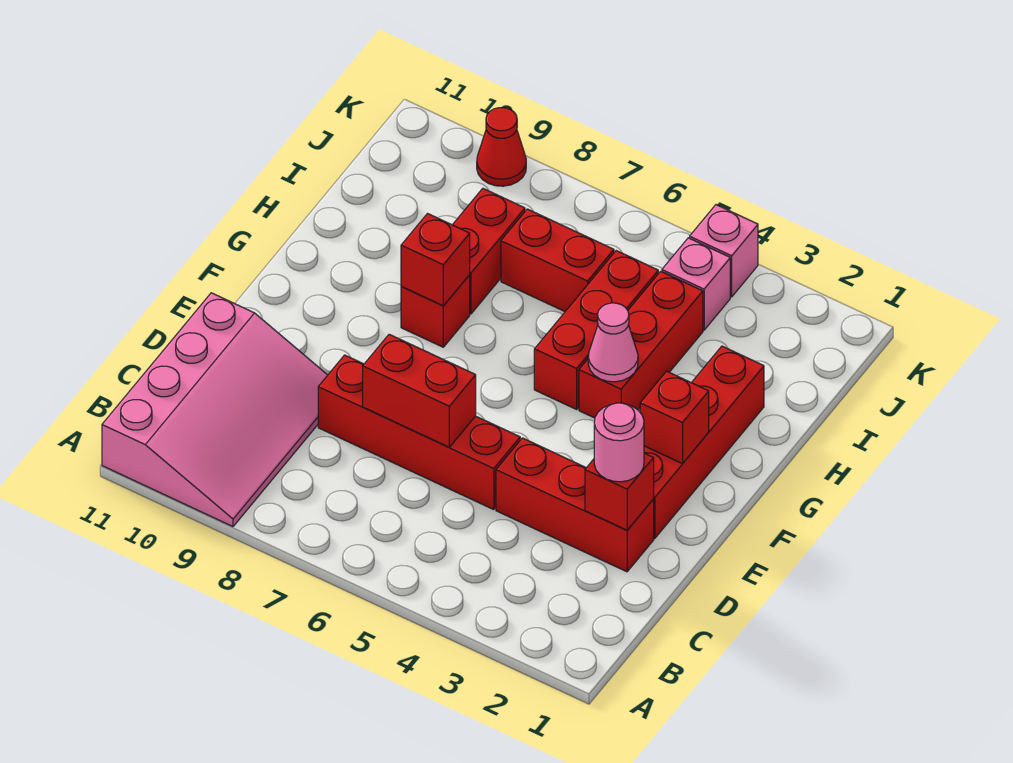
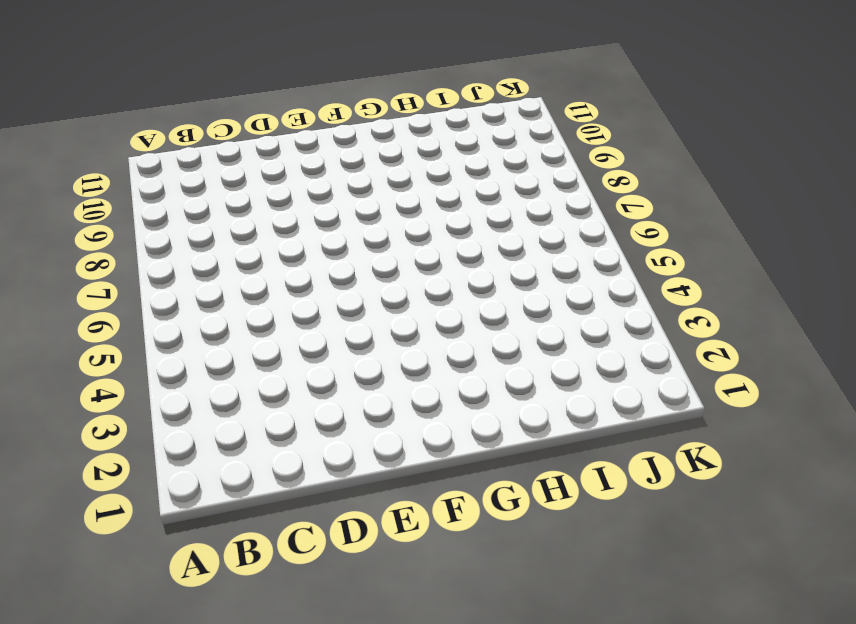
none -> pink slope A9:D11 level 1 top 11
none -> red brick D2:D4 level 1
none -> red brick D5:D8 level 1

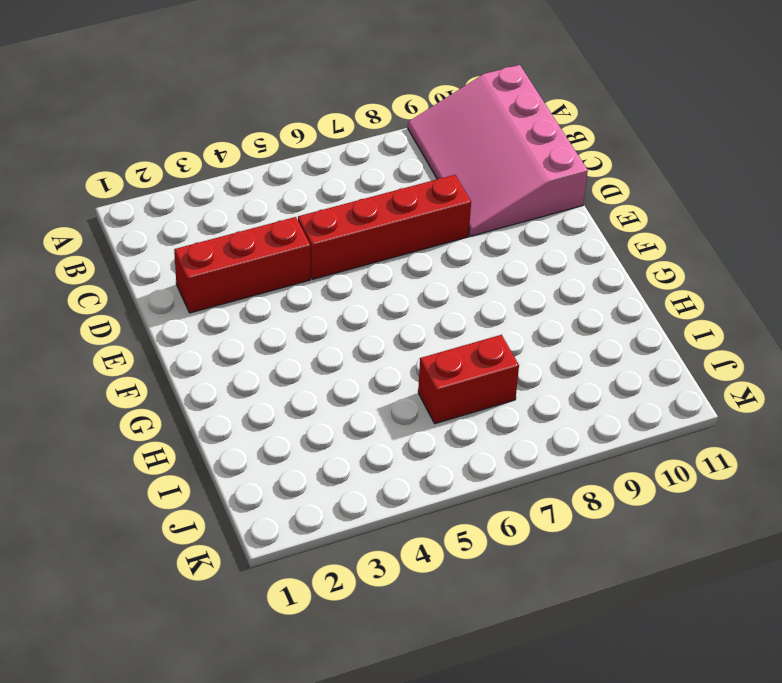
none -> red brick E2:H2 level 1
none -> red brick G4:I4 level 1
none -> red brick G5:I5 level 1

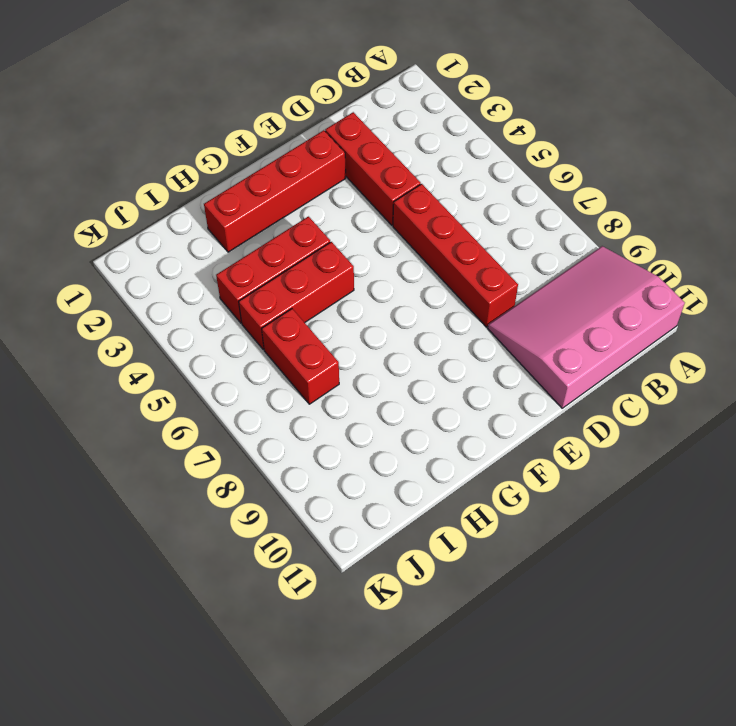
none -> red brick G8 level 1
none -> red brick H8:I8 level 1
none -> pink brick J4 level 1

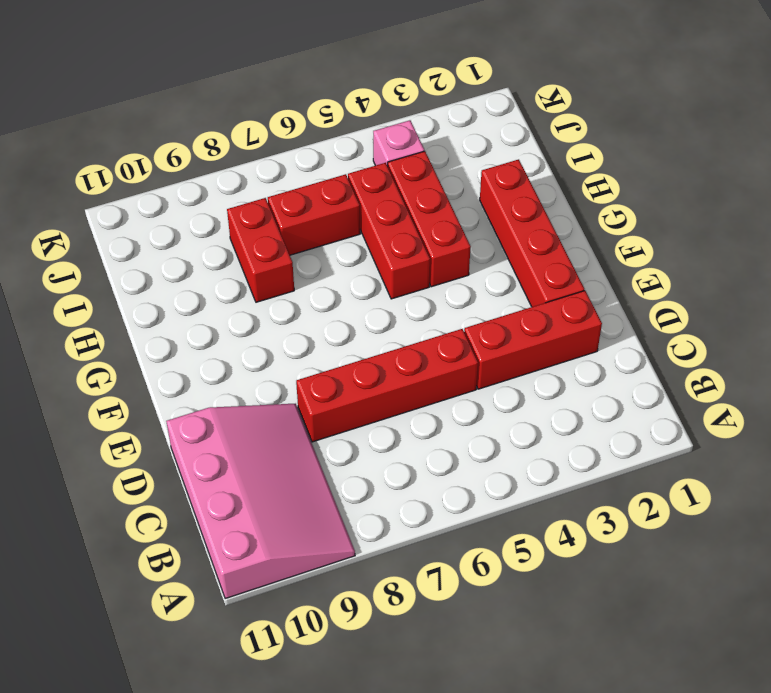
none -> red brick G8 level 1
none -> pink brick K4 level 1
none -> red cone K9 level 1

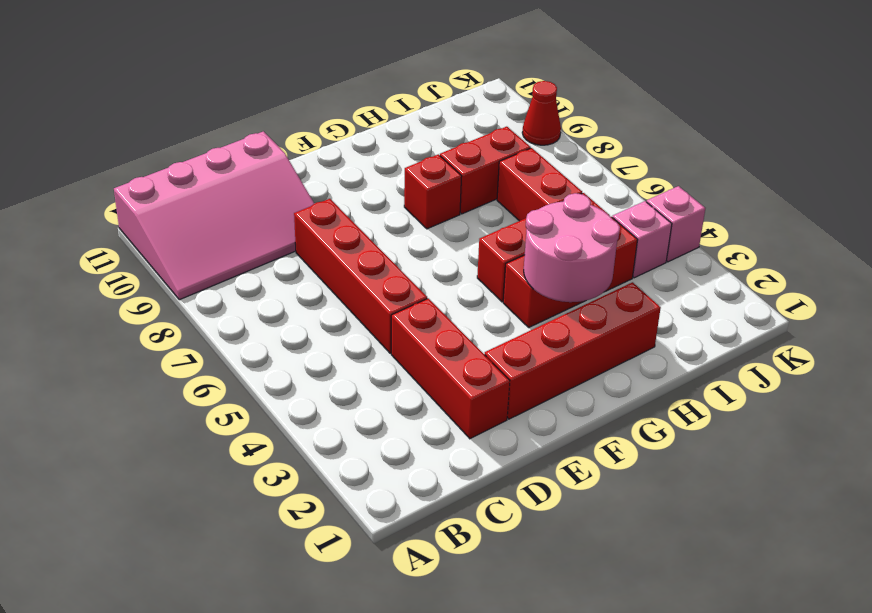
pink round brick G3:H4 level 2 -> pink cone G4 level 2
none -> red brick D2 level 2
none -> red brick D6:D7 level 2
none -> red brick F2 level 2

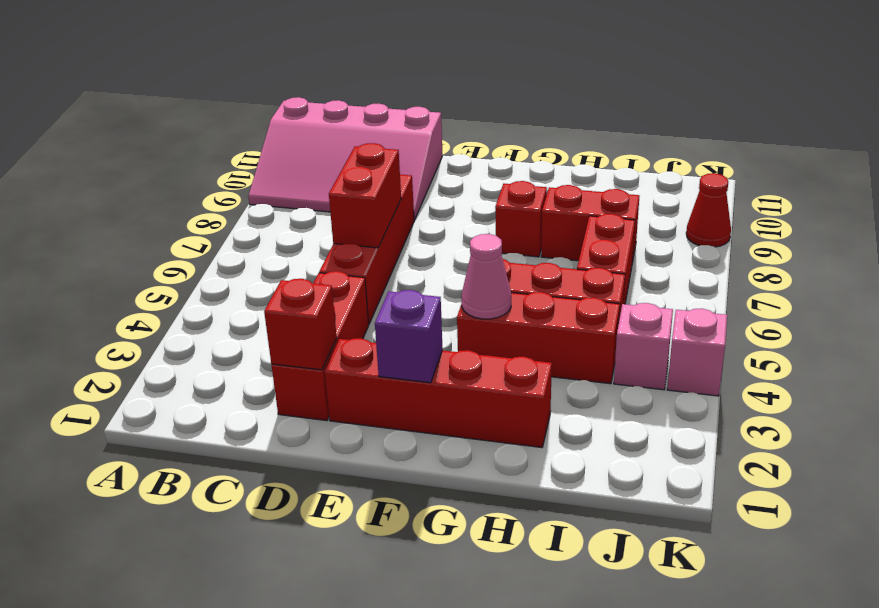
purple brick F2 level 2 -> red brick F2 level 2
none -> red brick G8 level 2
none -> pink round brick D2 level 3

